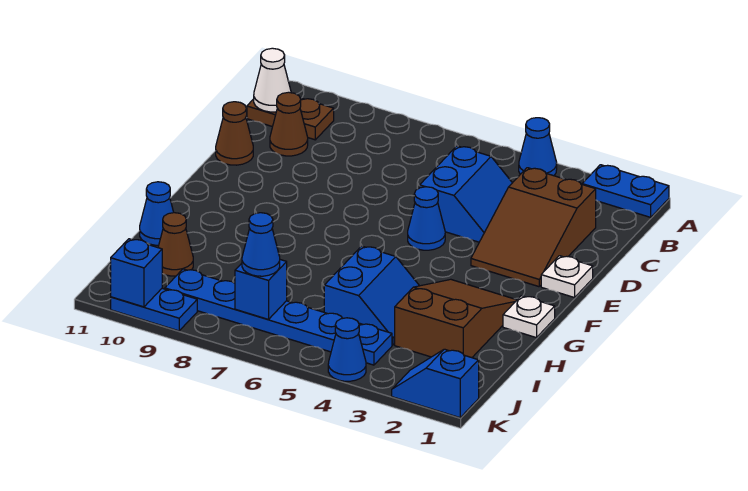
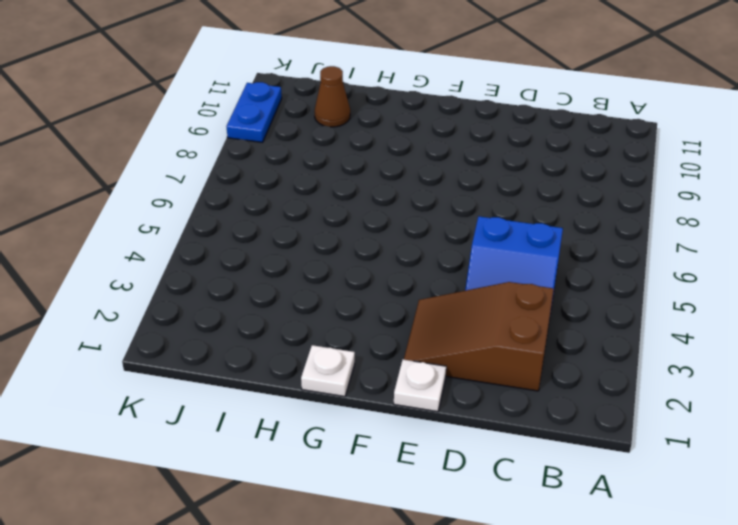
none -> blue plate A1:A2 level 1
none -> blue cone A4 level 1
none -> brown plate B10:B11 level 1

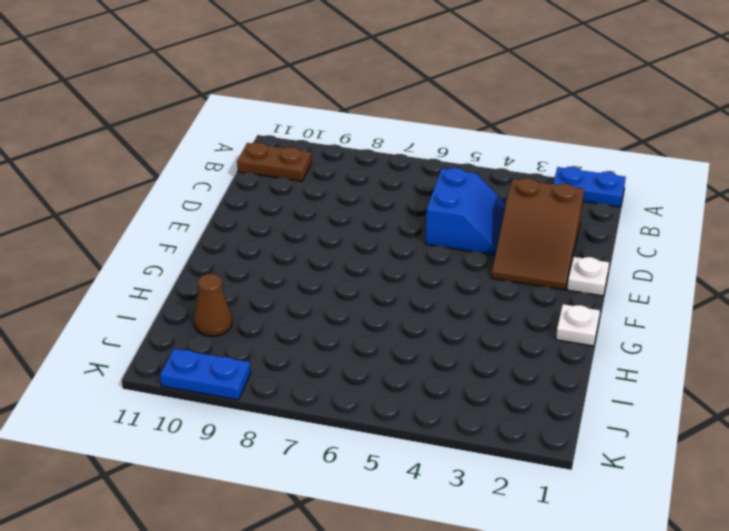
none -> blue cone A4 level 1
none -> brown cone C10 level 1
none -> brown cone D11 level 1

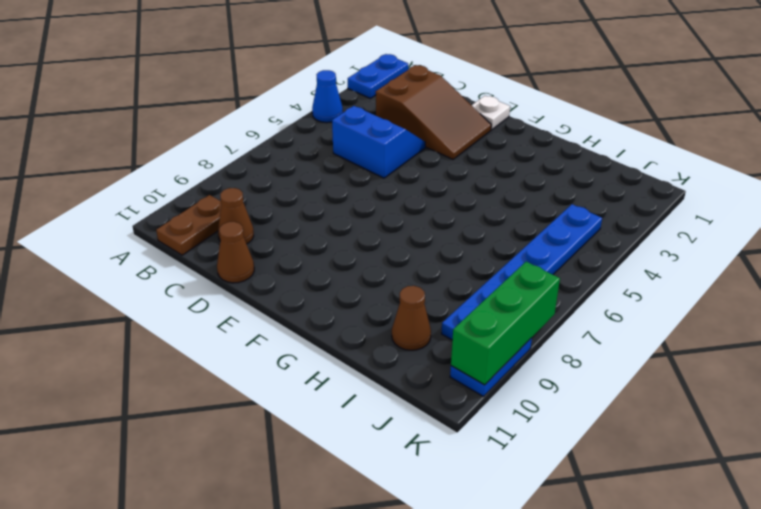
green brick K8:K10 level 2 -> blue brick K10 level 2
none -> blue cone E5 level 1
none -> white plate G1 level 1
none -> brown slope G2:I3 level 1 top I

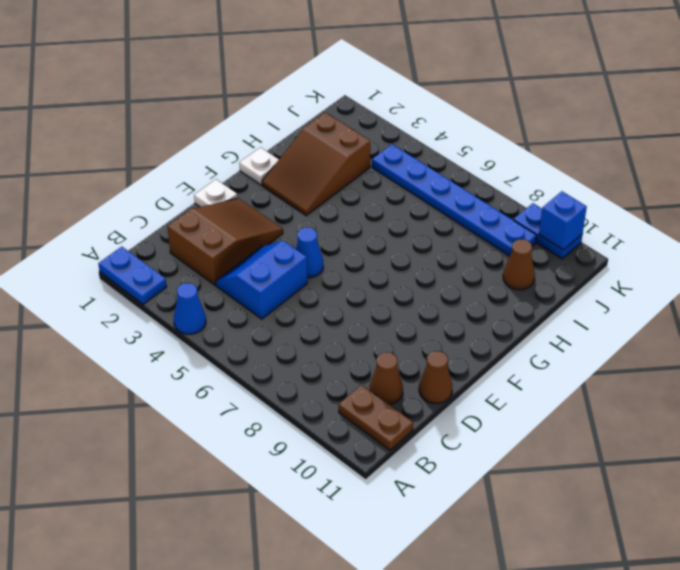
none -> blue slope H4:I5 level 1 top 5
none -> blue cone H11 level 1
none -> blue slope K1:K2 level 1 top 1

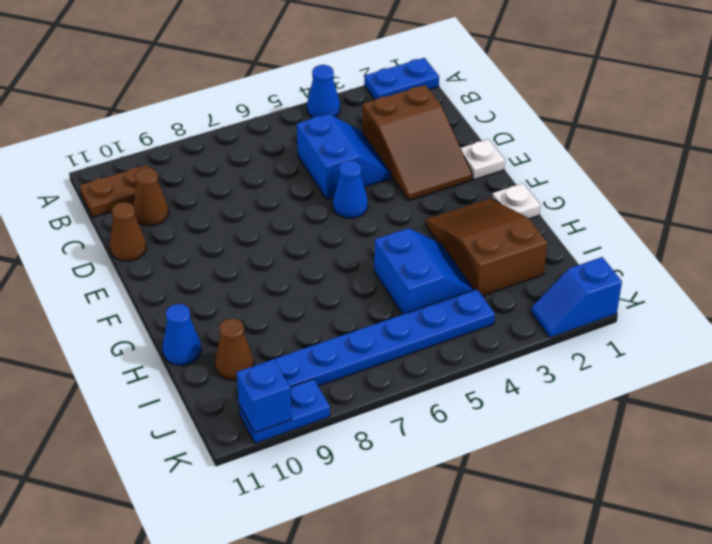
none -> blue cone K4 level 1
none -> white cone B11 level 2
none -> blue brick J7 level 2

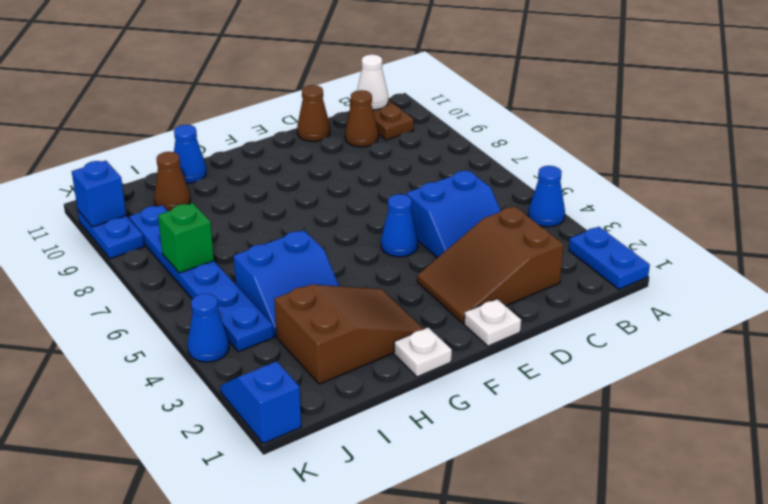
green brick J7 level 2 -> blue brick J7 level 2
none -> blue cone J7 level 3

